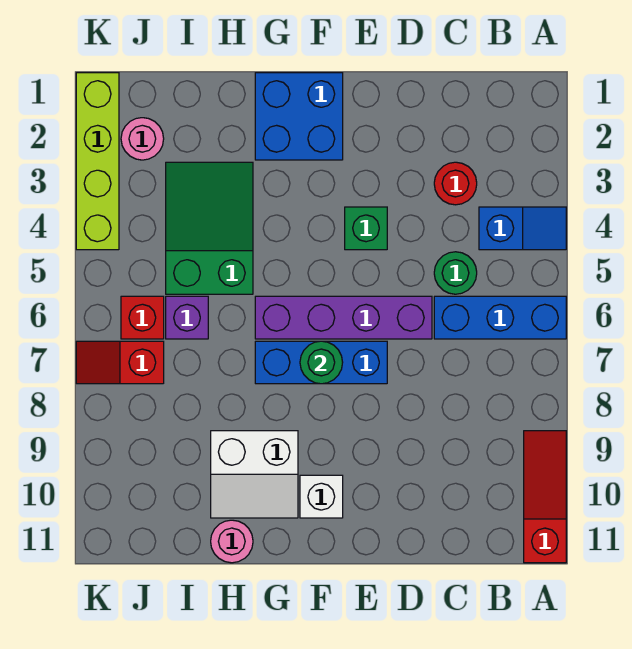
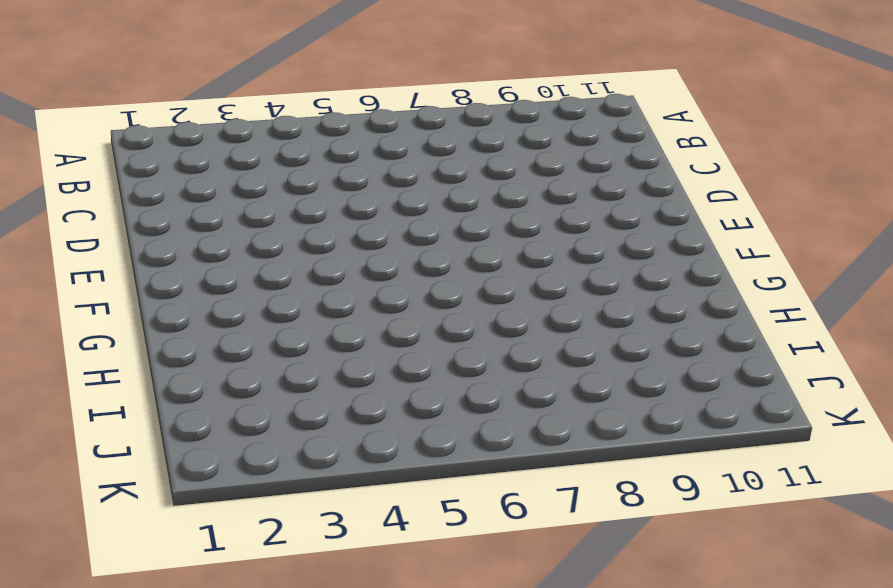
none -> blue slope A4:B4 level 1 top B
none -> blue brick A6:C6 level 1
none -> red slope A9:A11 level 1 top 11

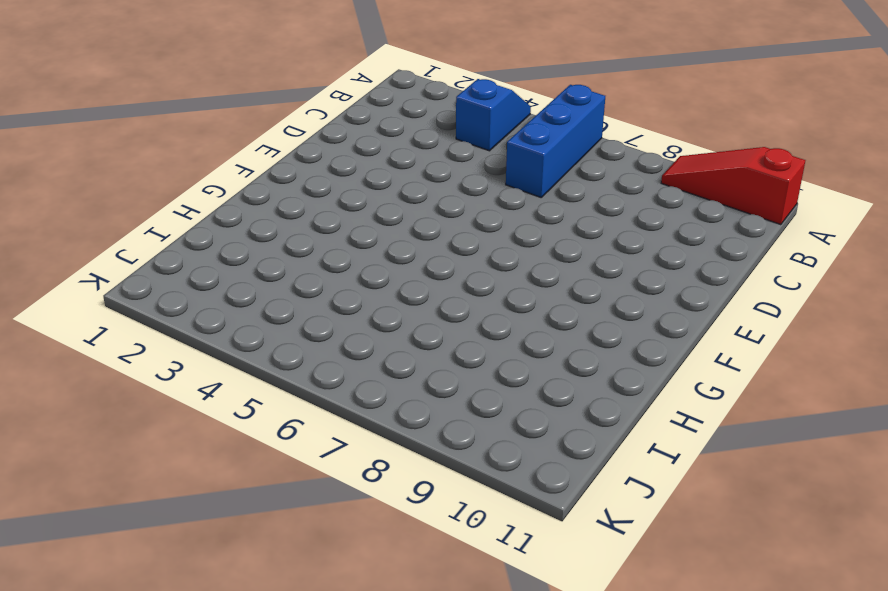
none -> red round brick C3 level 1
none -> green round brick C5 level 1
none -> purple brick D6:G6 level 1

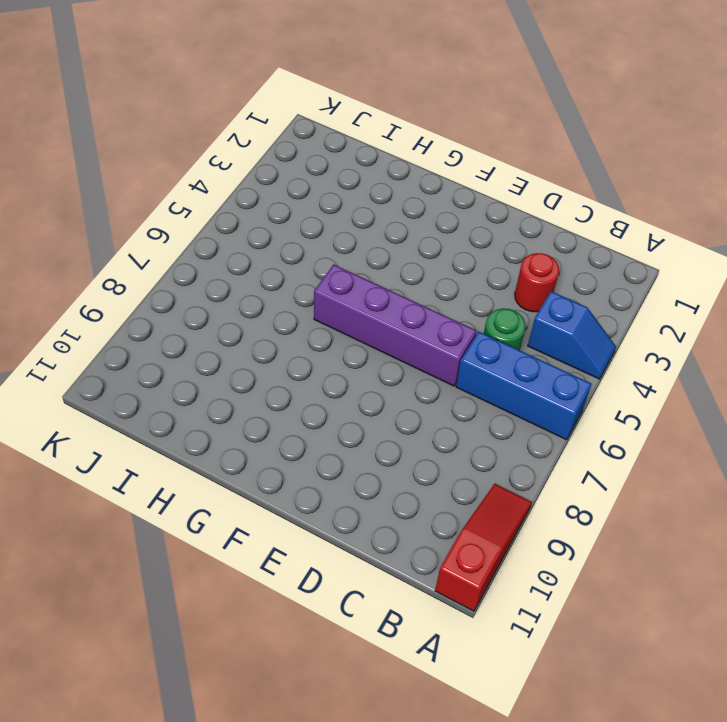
none -> green brick E4 level 1
none -> blue brick E7:G7 level 1
none -> blue brick F1:G2 level 1

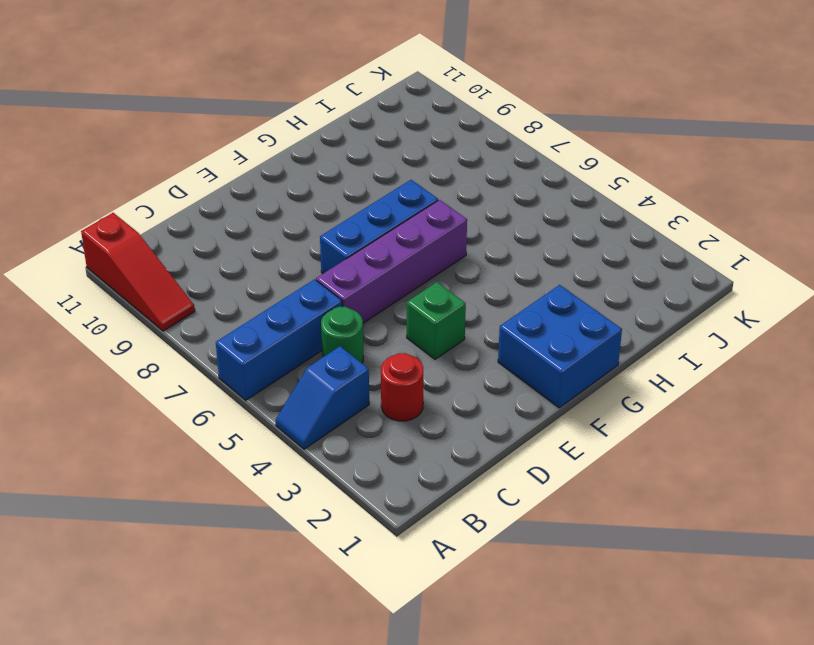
none -> white brick F10 level 1
none -> white slope G9:H10 level 1 top 9
none -> green slope H3:I5 level 1 top 5

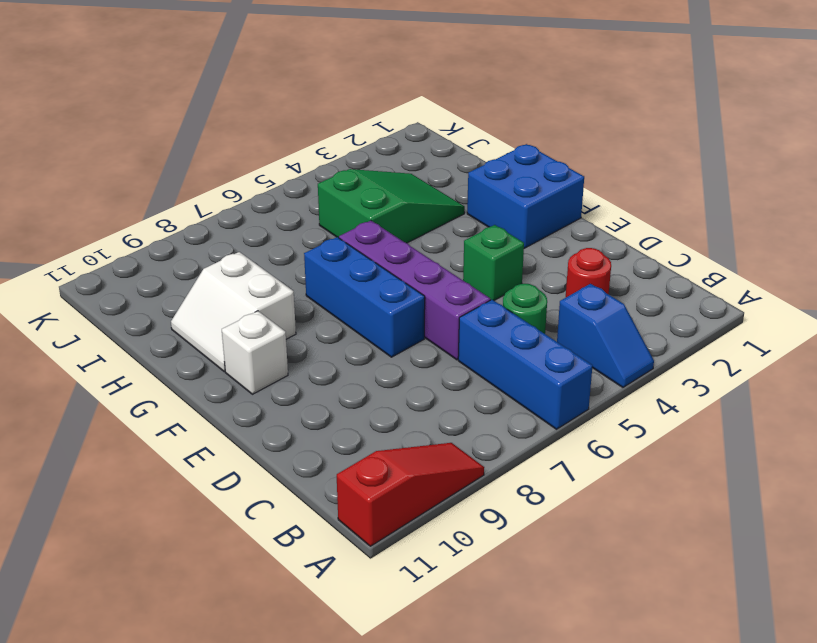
none -> pink round brick H11 level 1
none -> purple brick I6 level 1
none -> pink round brick J2 level 1

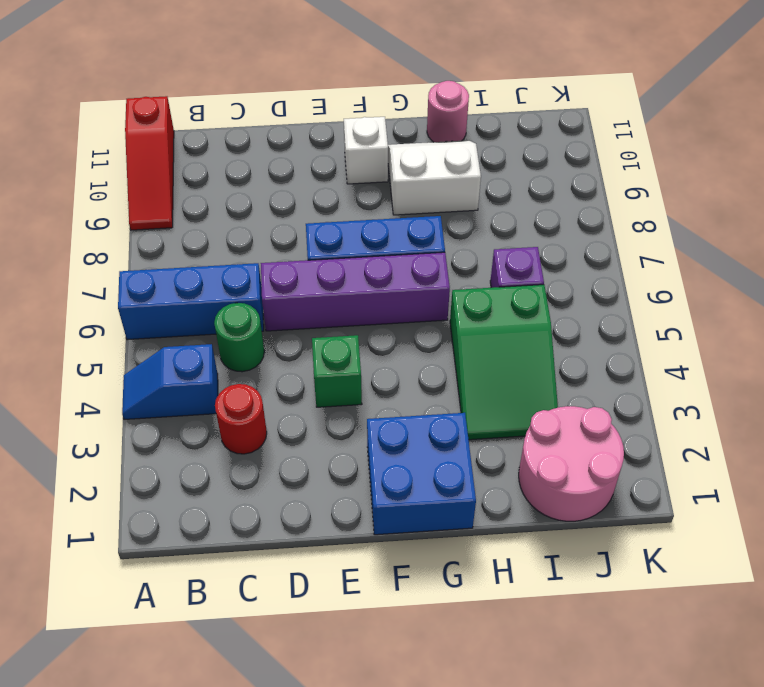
pink round brick I1:J2 level 1 -> pink round brick J2 level 1
none -> red brick J6 level 1
none -> red slope J7:K7 level 1 top J
none -> lime brick K1:K4 level 1

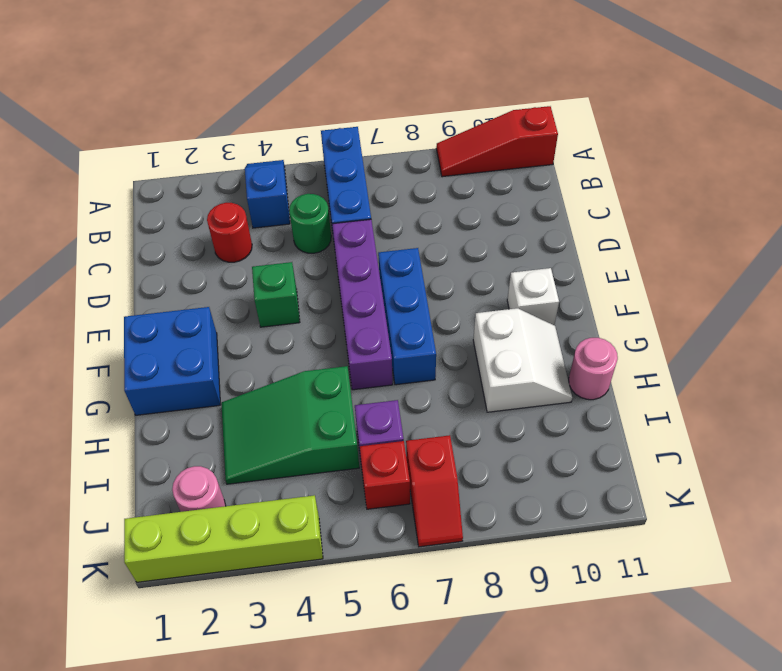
none -> green round brick F7 level 2

